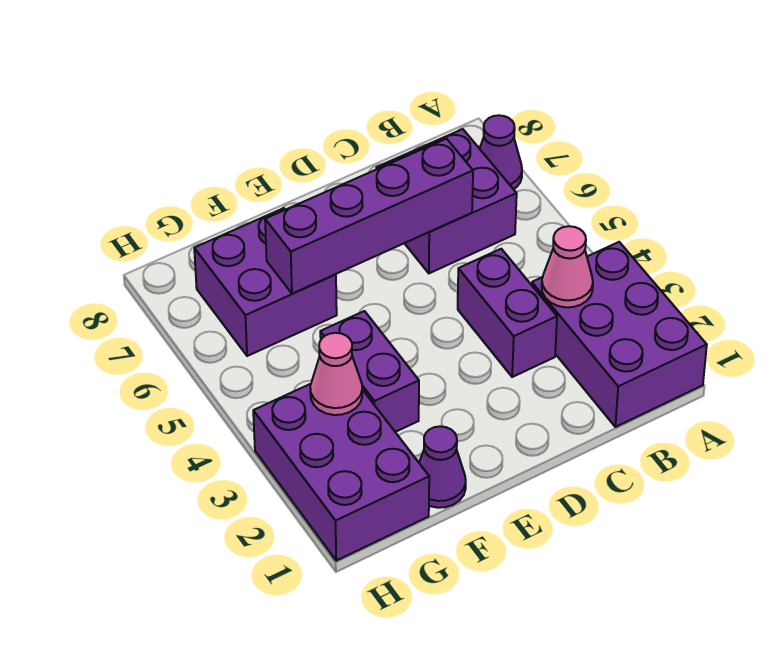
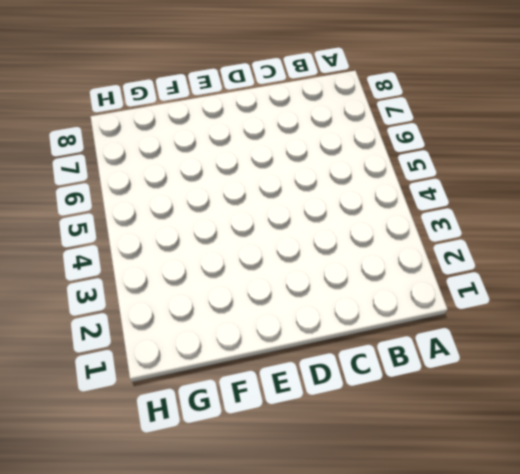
none -> purple brick A1:B3 level 1
none -> purple cone A7 level 1

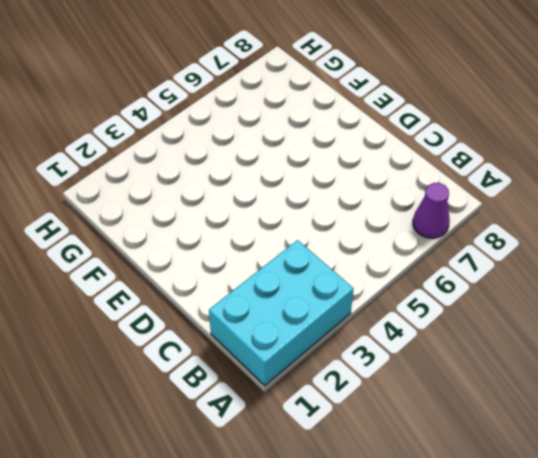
cyan brick A1:B3 level 1 -> purple brick A1:B3 level 1
none -> purple brick B6:C7 level 1
none -> purple brick C3:C4 level 1

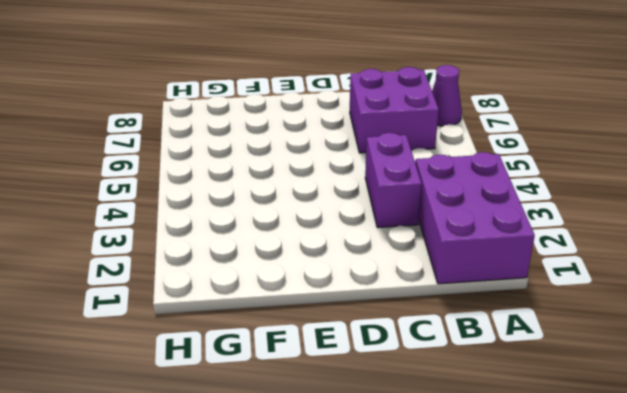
none -> purple cone F1 level 1
none -> purple brick F3:F4 level 1

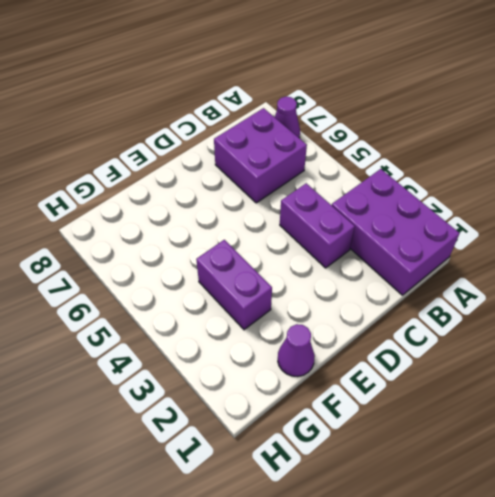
none -> purple brick F6:G7 level 1
none -> purple brick G1:H3 level 1

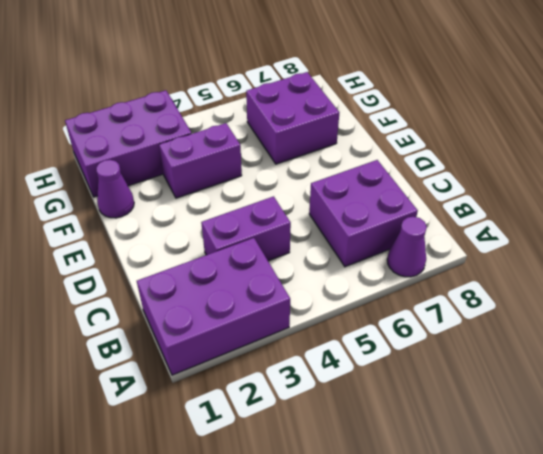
none -> pink cone B3 level 2
none -> purple brick C6:F6 level 2

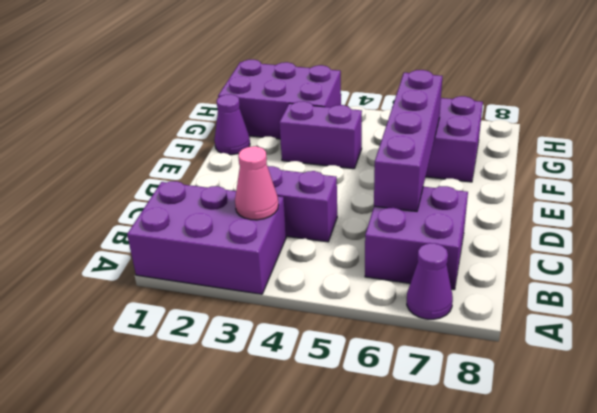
none -> pink cone G3 level 2

